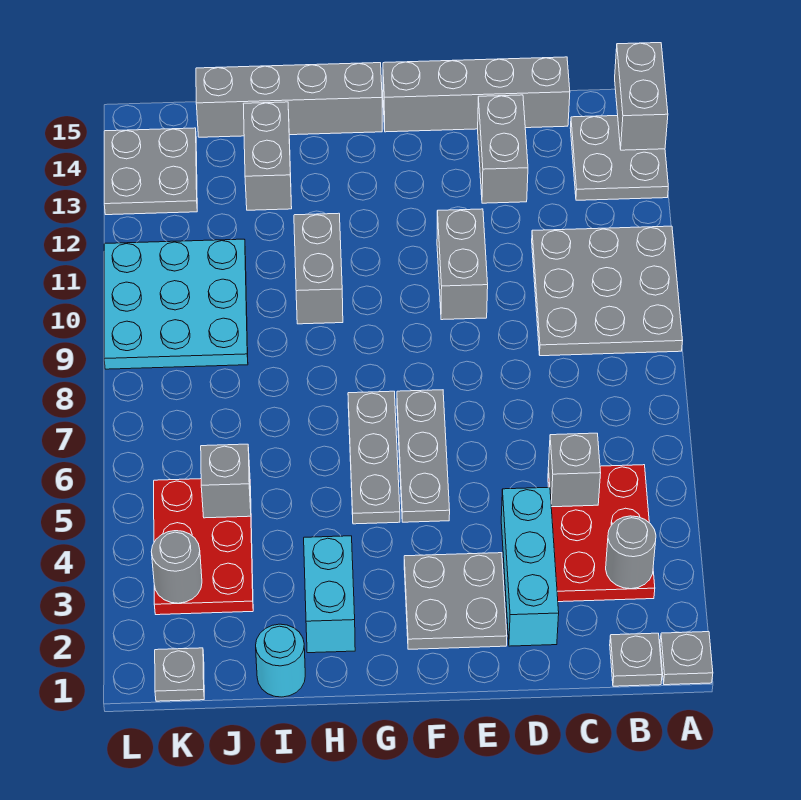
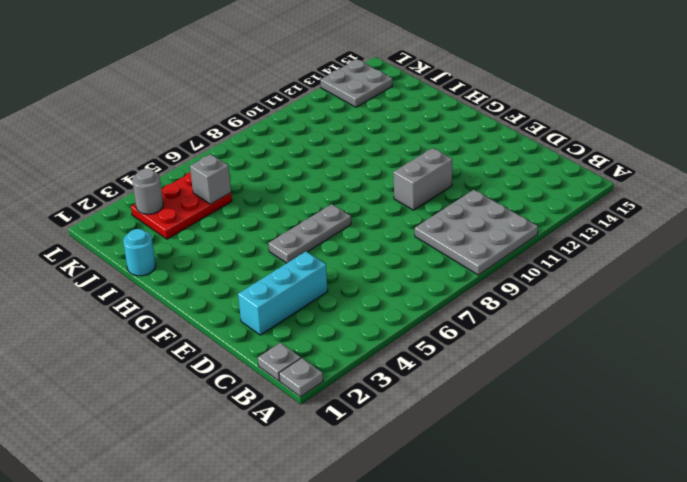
none -> grey plate A13:B14 level 1
none -> red plate B3:C5 level 1
none -> grey brick C15:F15 level 1

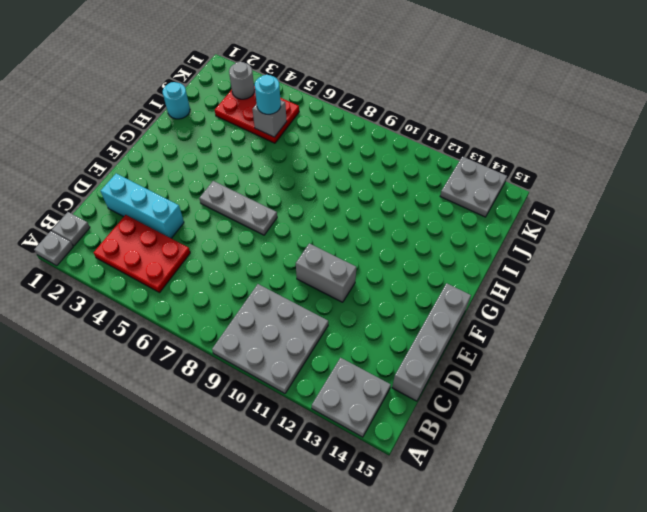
cyan round brick J5 level 3 -> none
none -> grey brick D13:D14 level 1
none -> grey plate E2:F3 level 1
none -> grey plate G5:G7 level 1

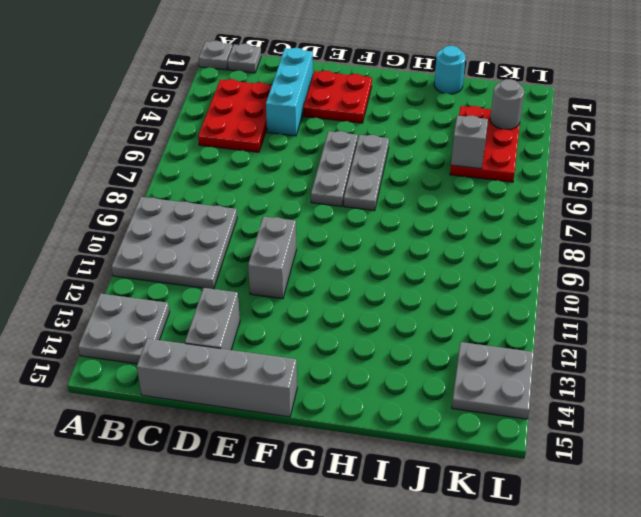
red plate E2:F3 level 1 -> grey plate E2:F3 level 1
none -> grey brick G15:J15 level 1
none -> cyan brick H2:H3 level 1
none -> grey brick H10:H11 level 1

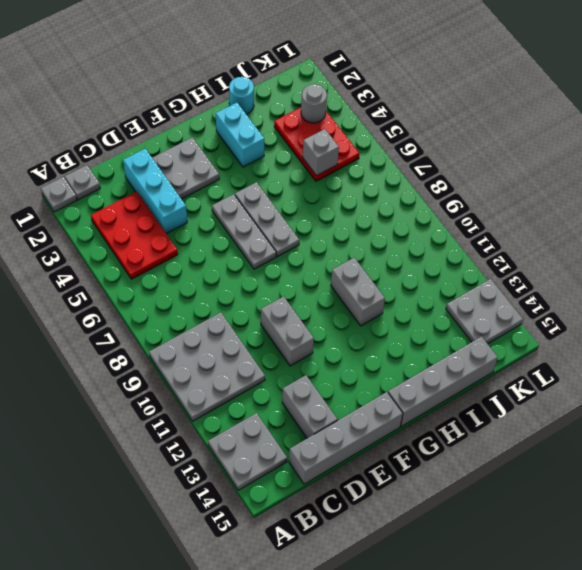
none -> grey brick I13:I14 level 1
none -> cyan plate J9:L11 level 1
none -> grey plate K1 level 1

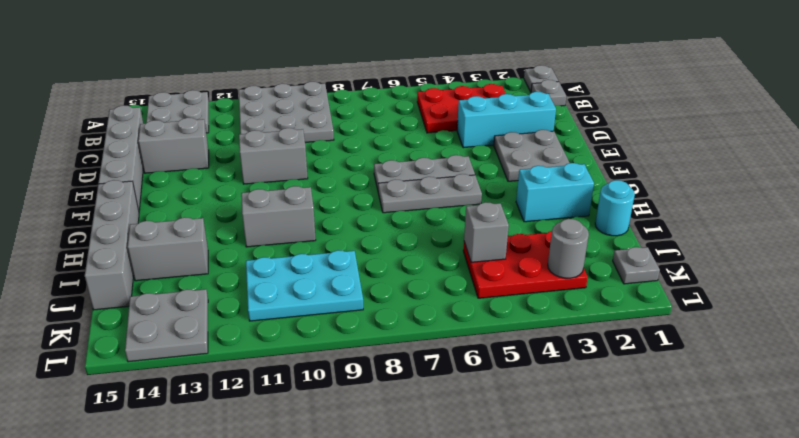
cyan plate J9:K11 level 1 -> cyan plate J9:L11 level 1
none -> grey brick A14:A15 level 2
none -> grey round brick B3 level 2
none -> grey brick C5 level 2

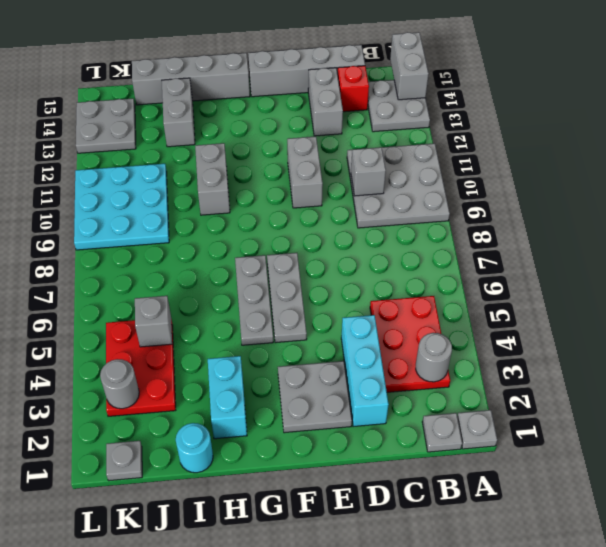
grey brick C10 level 2 -> grey brick C5 level 2
red brick C14 level 1 -> none

